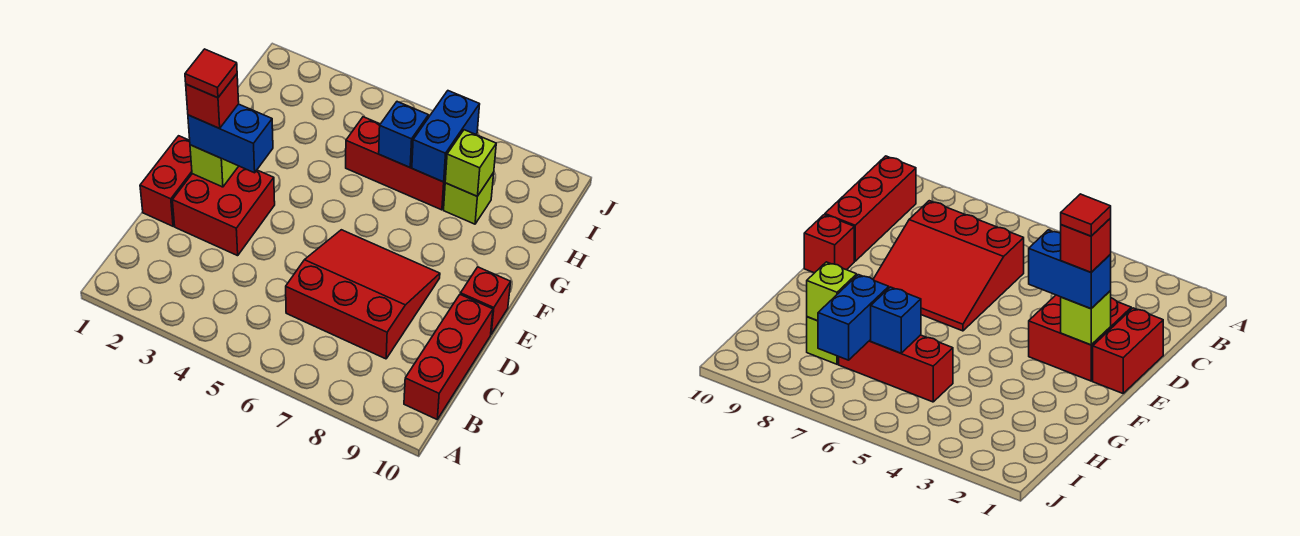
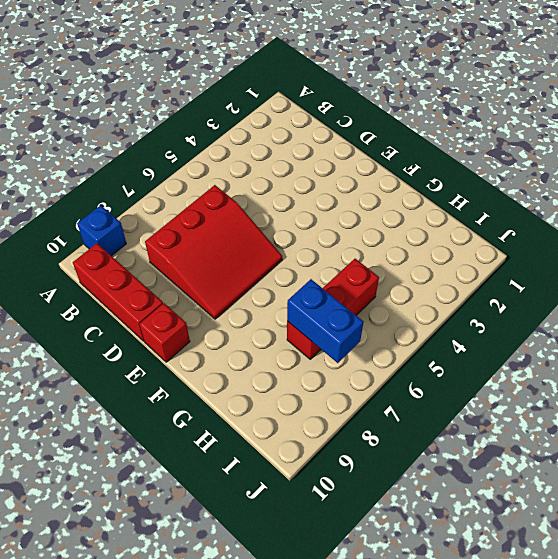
blue brick A9 level 1 -> blue brick H6 level 2
none -> red brick D1:E1 level 1
none -> red brick D2:E3 level 1
none -> lime brick H8 level 1

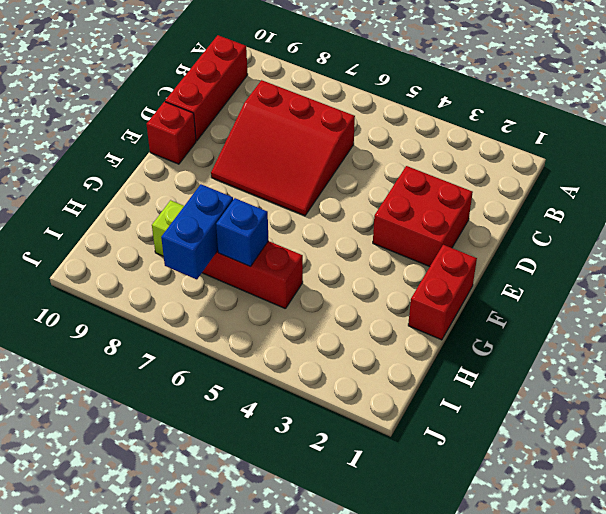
red brick F1:G1 level 1 -> red brick D1:E1 level 1
none -> lime brick E2 level 2
none -> lime brick H8 level 2
none -> blue brick E2:E3 level 3

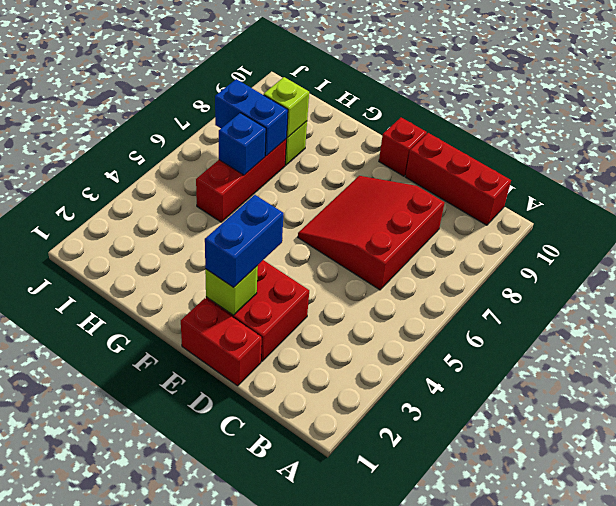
none -> red brick E2 level 4
none -> red tile E2 level 5

